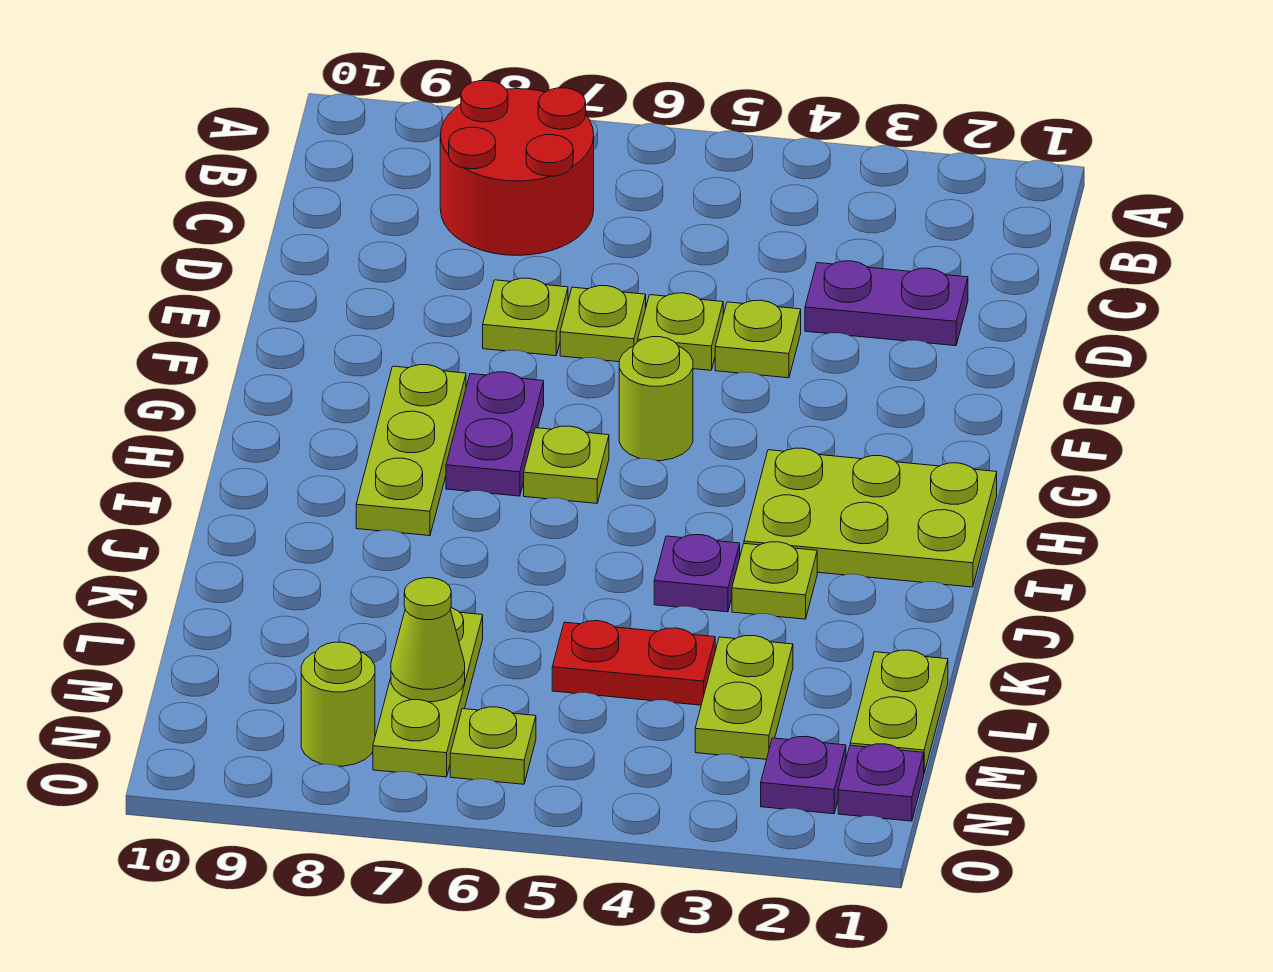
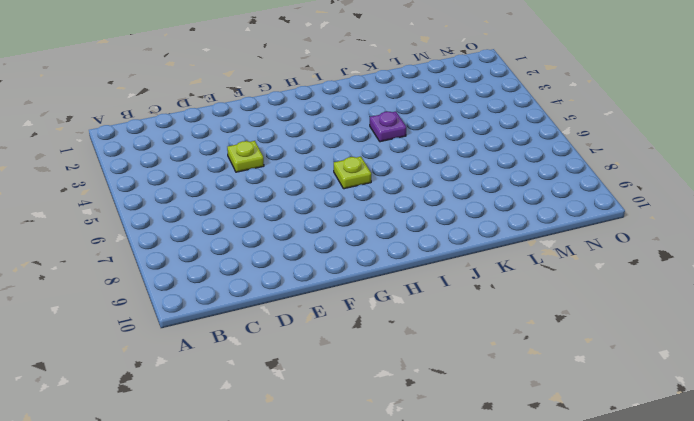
none -> red round brick B7:C8 level 1
none -> purple plate D2:D3 level 1
none -> lime plate E5 level 1

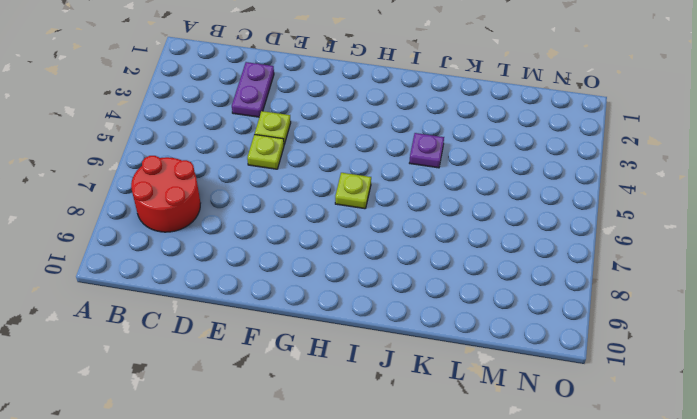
none -> lime plate E6 level 1
none -> lime plate E7 level 1
none -> lime round brick G5 level 1

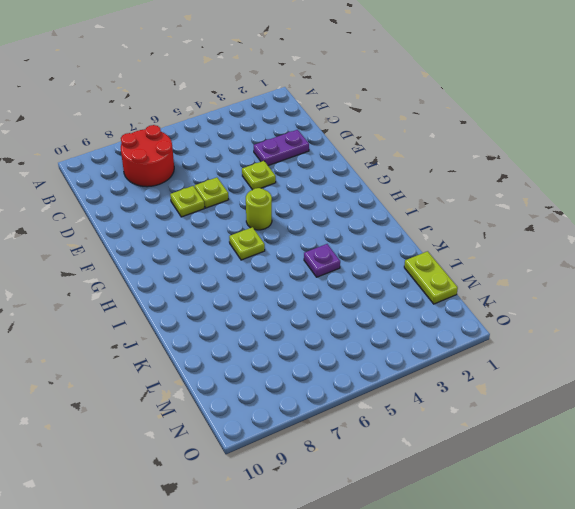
none -> lime plate E5 level 1
none -> purple plate G7:H7 level 1
none -> lime plate G8:I8 level 1

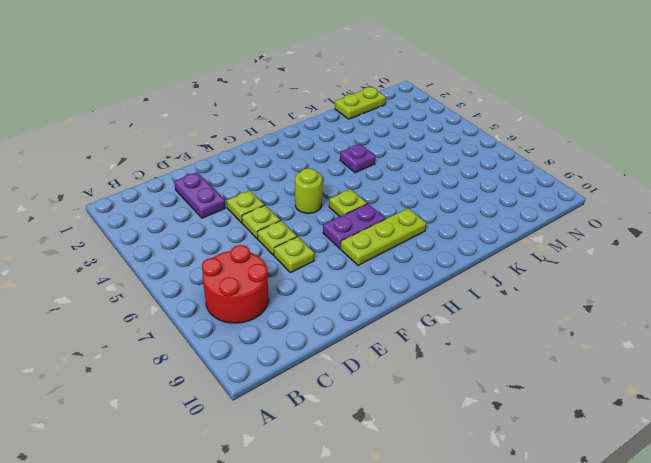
none -> lime plate H1:I3 level 1
none -> lime plate J3 level 1
none -> lime plate L3:M3 level 1

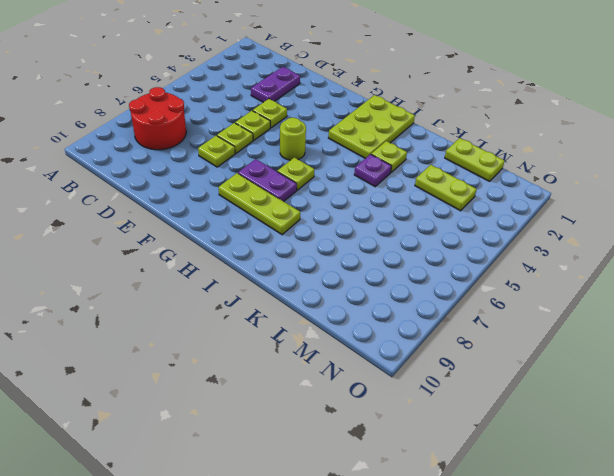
none -> red plate L4:L5 level 1
none -> lime plate L7:N7 level 1
none -> purple plate N1 level 1

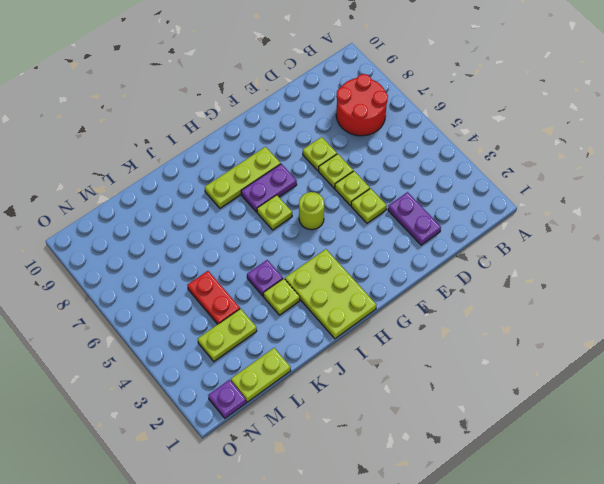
none -> lime plate L7:N7 level 1
none -> purple plate N2 level 1
none -> lime plate N6 level 1

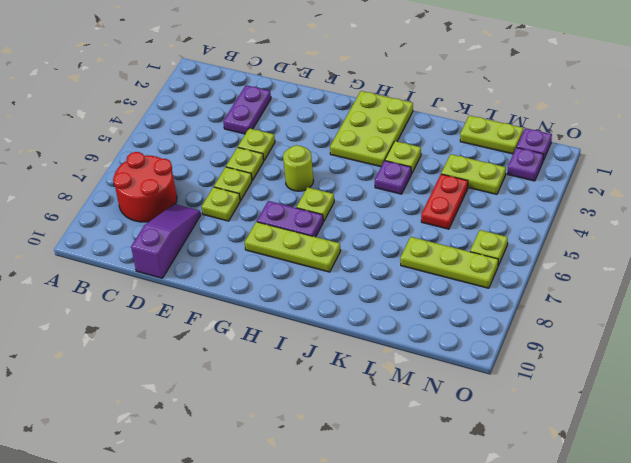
purple slope D8:D10 level 1 top 10 -> none
none -> lime round brick N8 level 1
none -> lime cone M7 level 2

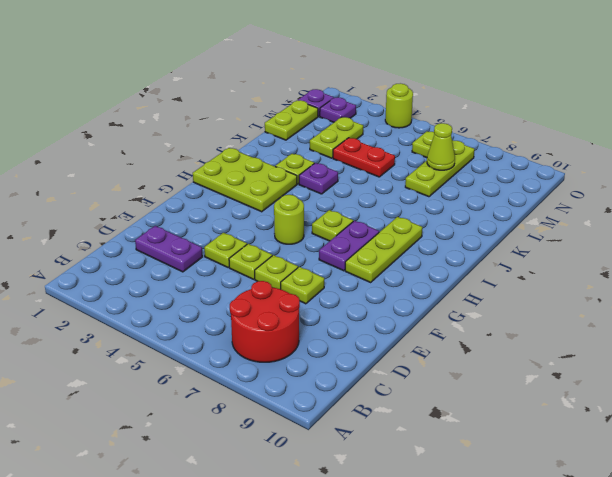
lime round brick O4 level 1 -> lime round brick N8 level 1

